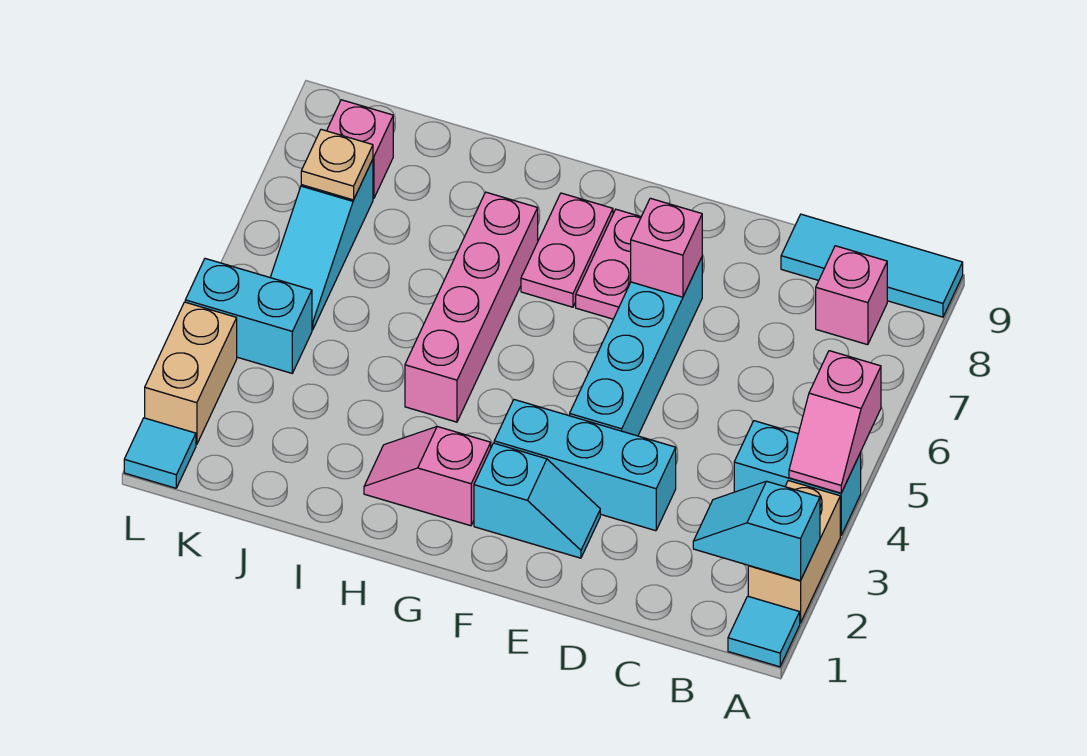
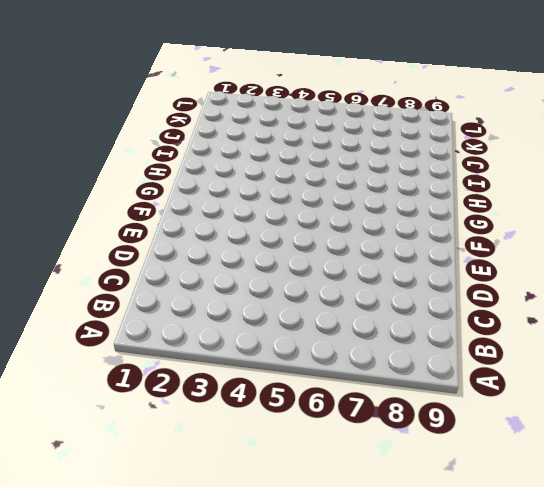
none -> cyan tile A1 level 1
none -> tan brick A2:A3 level 1
none -> cyan brick A4:B4 level 1

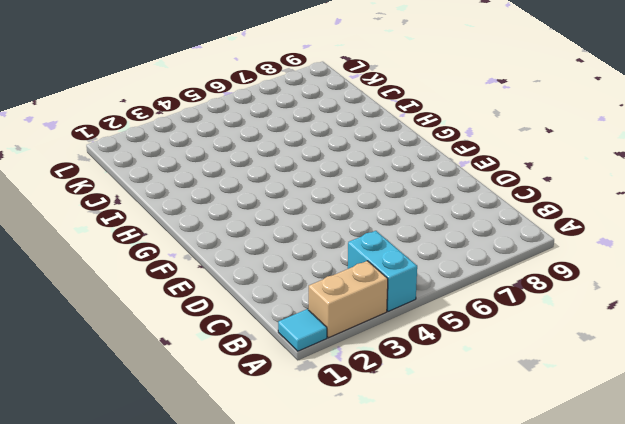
none -> cyan tile A9:C9 level 1
none -> pink brick B8 level 1
none -> cyan brick D3:F3 level 1

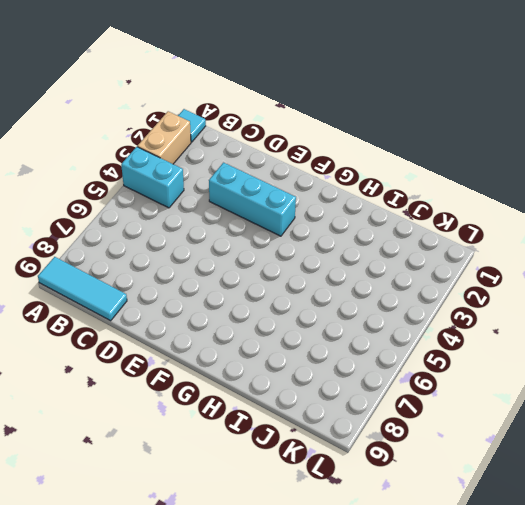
none -> pink brick B8 level 1
none -> cyan slope E2:F2 level 1 top F
none -> cyan brick E4:E7 level 1

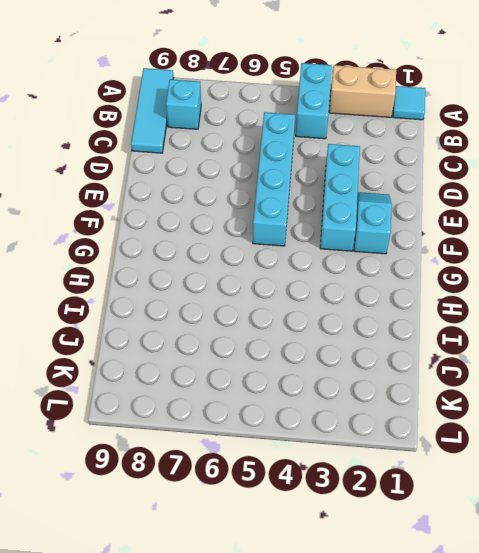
cyan brick B8 level 1 -> pink brick B8 level 1
cyan brick C5:F5 level 1 -> cyan brick E4:E7 level 1
none -> pink plate F7:F8 level 1
none -> pink slope G2:H2 level 1 top G
none -> pink plate G7:G8 level 1

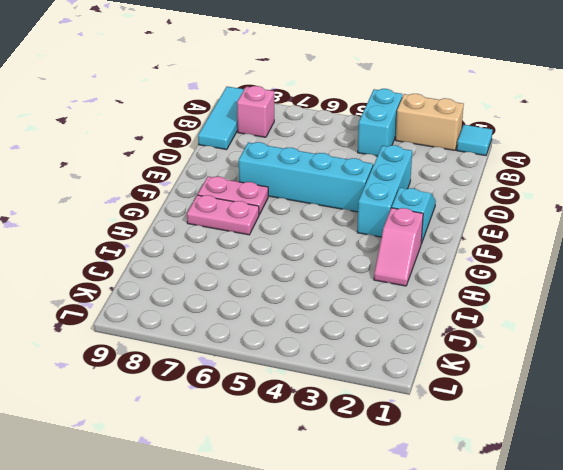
none -> pink brick H4:H7 level 1
none -> cyan brick K4:L4 level 1
none -> cyan slope K5:K7 level 1 top 7

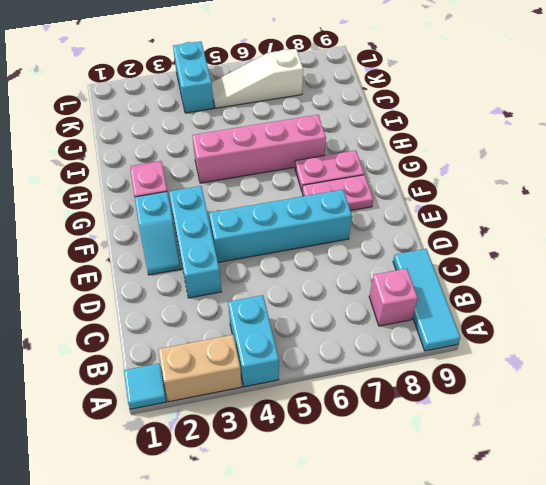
white slope K5:K7 level 1 top 7 -> cyan slope K5:K7 level 1 top 7
none -> pink brick K8 level 1
none -> cyan tile L1 level 1
none -> tan brick L2:L3 level 1

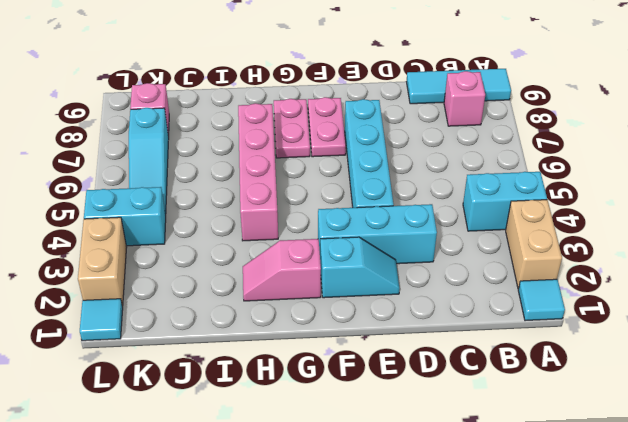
none -> cyan slope A2:B2 level 2 top A
none -> pink slope A4:A5 level 2 top 5
none -> pink brick E7 level 2

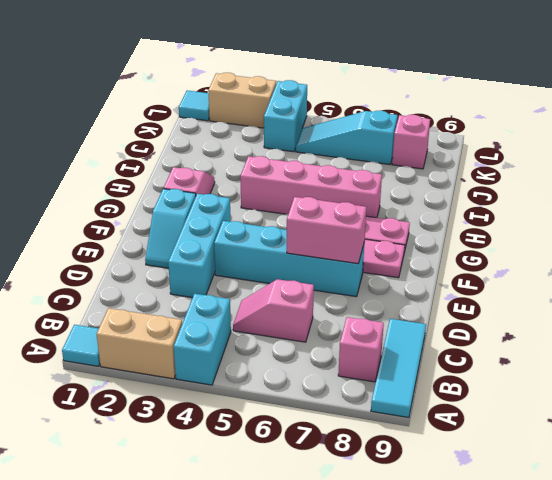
pink slope C5:C6 level 1 top 6 -> pink slope A4:A5 level 2 top 5
pink brick E6:E7 level 2 -> pink brick E7 level 2
none -> cyan slope A2:B2 level 2 top A
none -> tan plate K7 level 2

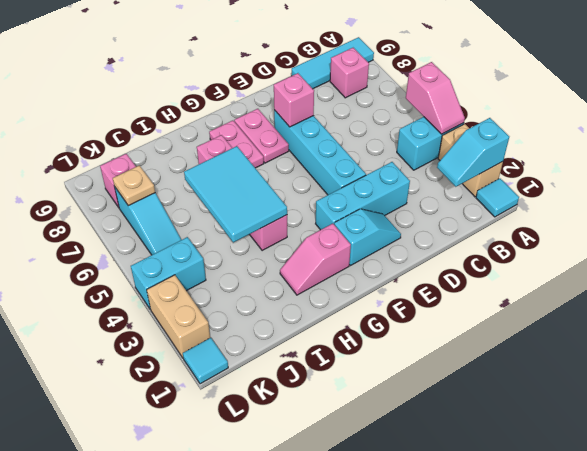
cyan tile H4:I6 level 2 -> none

